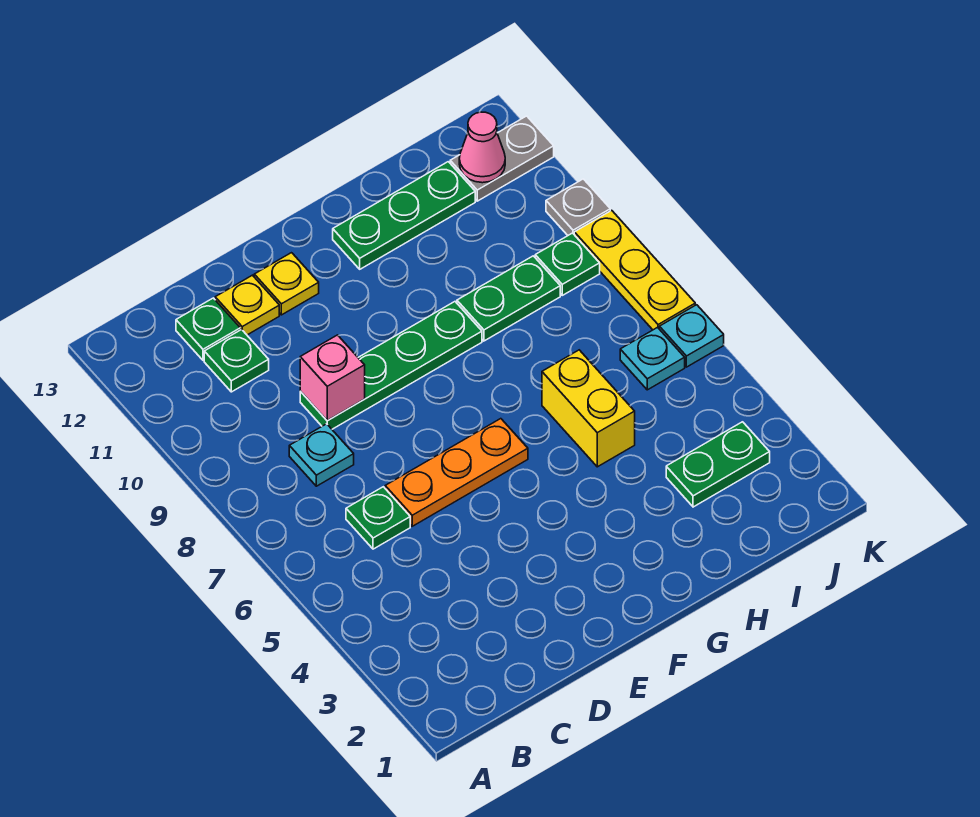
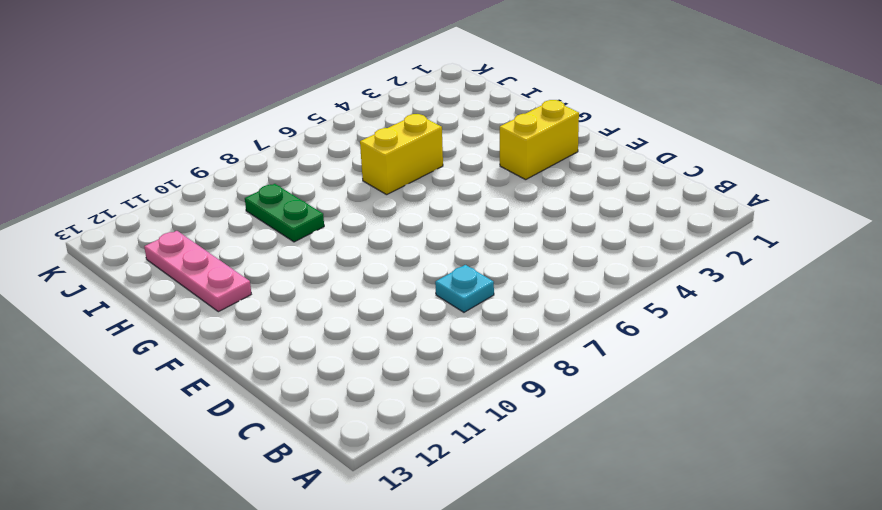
yellow brick F2:F3 level 1 -> none
pink plate G12:I12 level 1 -> green plate G12:I12 level 1
none -> green plate C6 level 1
none -> green plate C11 level 1
none -> green plate C12 level 1

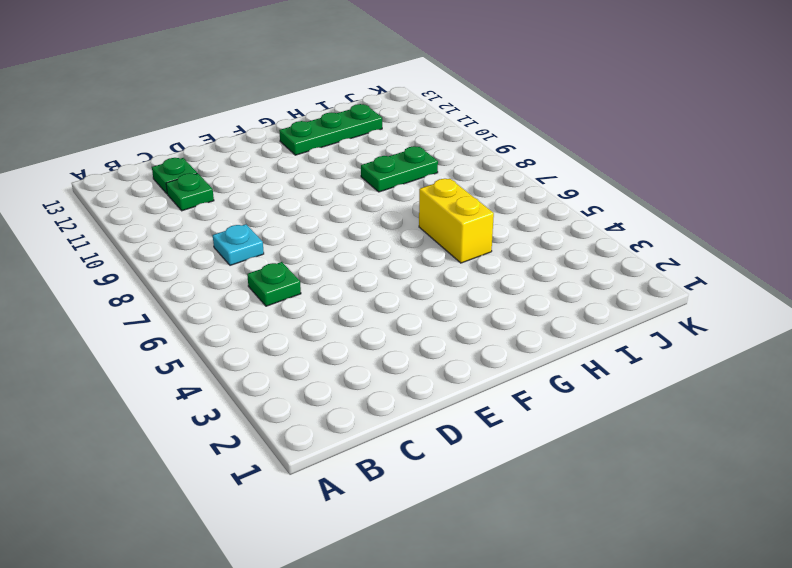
none -> orange plate D6:F6 level 1
none -> green plate D9:G9 level 1
none -> yellow plate D12 level 1

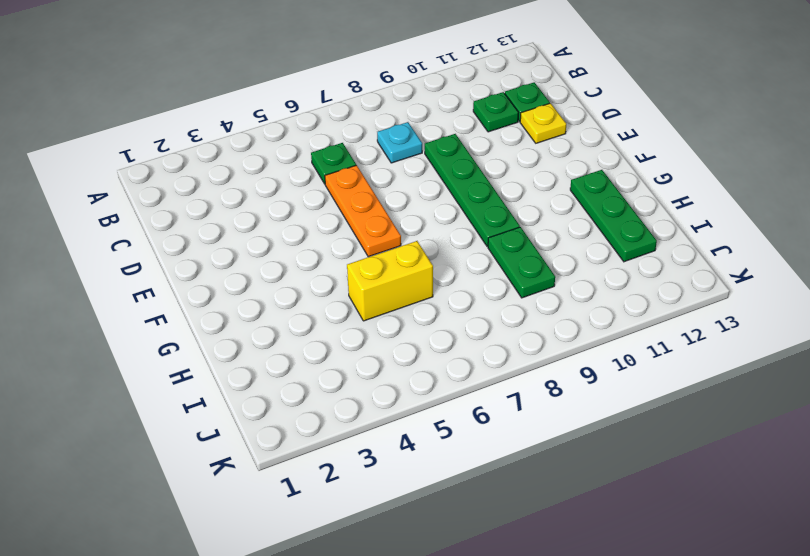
none -> yellow plate E12 level 1
none -> green plate I3:J3 level 1
none -> cyan plate J6 level 1

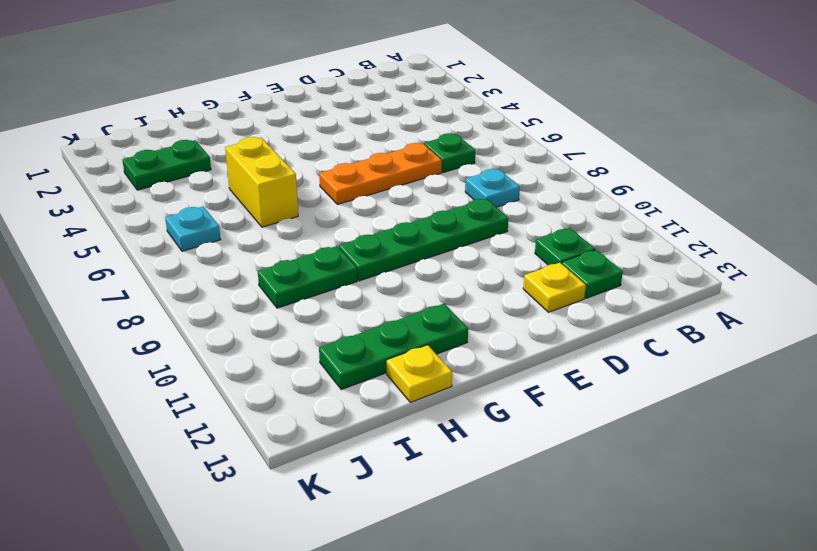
yellow plate H13 level 1 -> yellow plate E12 level 1
none -> green plate J9 level 1
none -> grey plate J12:K12 level 1
none -> cyan plate K6 level 1

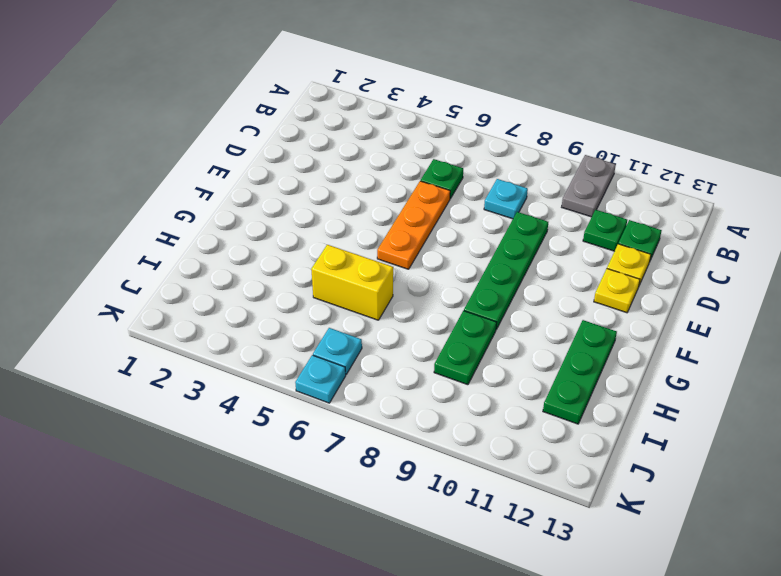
grey plate A10:B10 level 1 -> grey plate J12:K12 level 1
none -> green plate I3:J3 level 1
none -> green plate J9 level 1
none -> yellow plate K7:K9 level 1

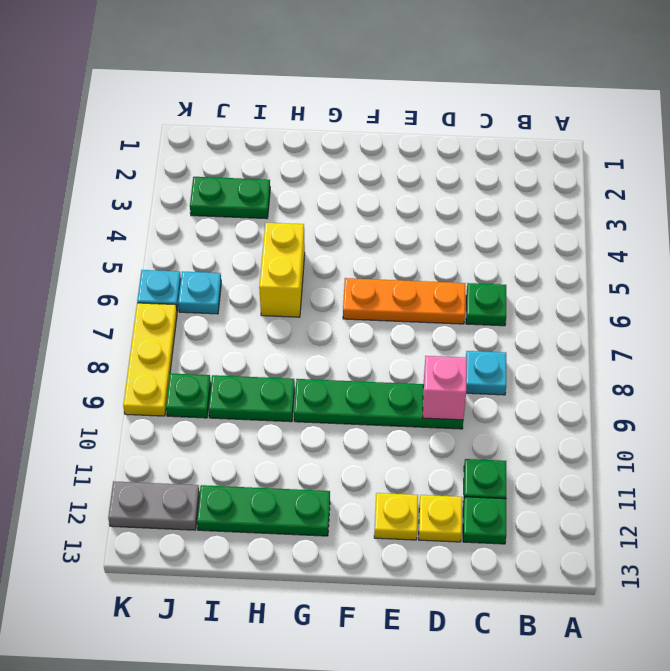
none -> grey plate K10 level 1
none -> pink cone J12 level 2

